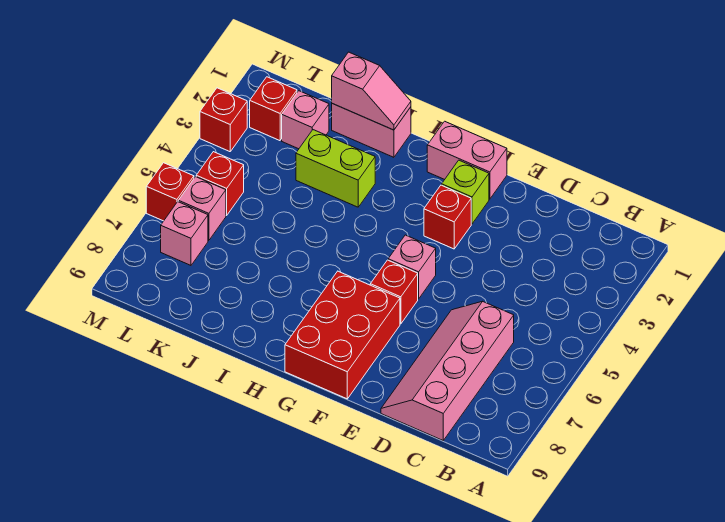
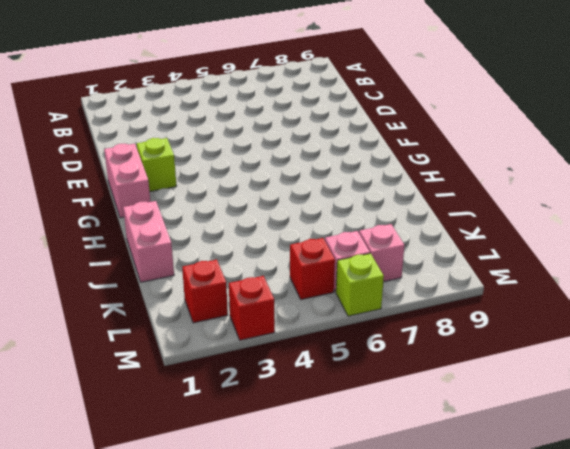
lime brick M6 level 1 -> red brick M6 level 1
none -> pink slope C6:D9 level 1 top C
none -> red brick F3 level 1
none -> pink brick F5 level 1

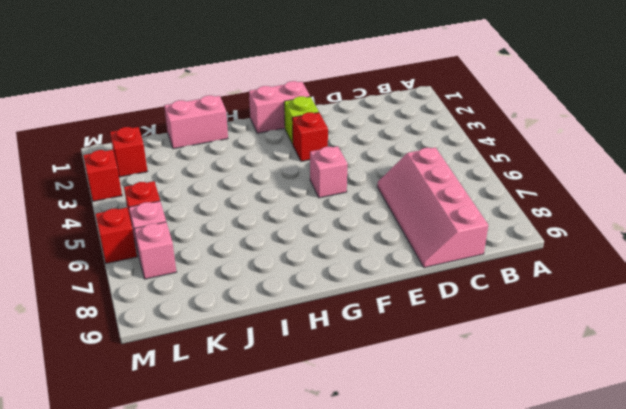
none -> red brick F6 level 1
none -> red brick F7:G9 level 1
none -> lime brick I3:J3 level 1

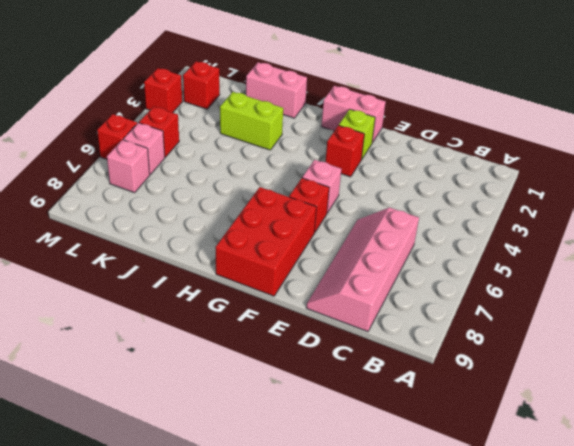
none -> pink brick K2 level 1
none -> pink slope I1:J1 level 2 top J

